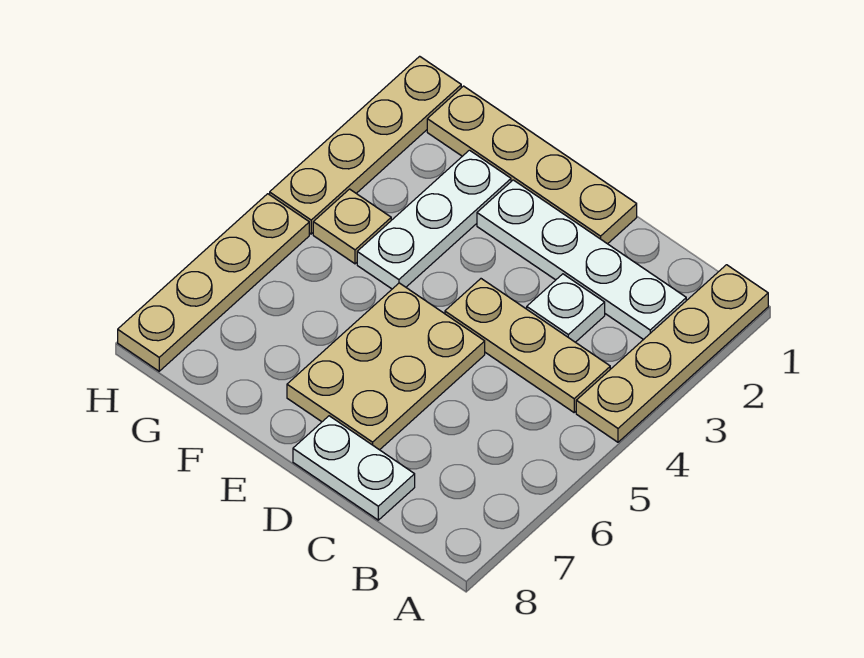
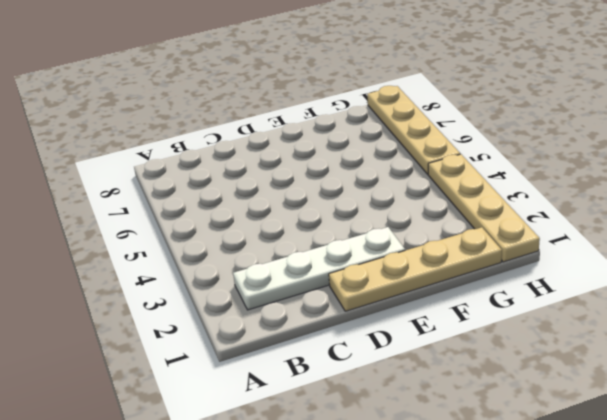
none -> tan plate A1:A4 level 1
none -> tan plate B4:D4 level 1

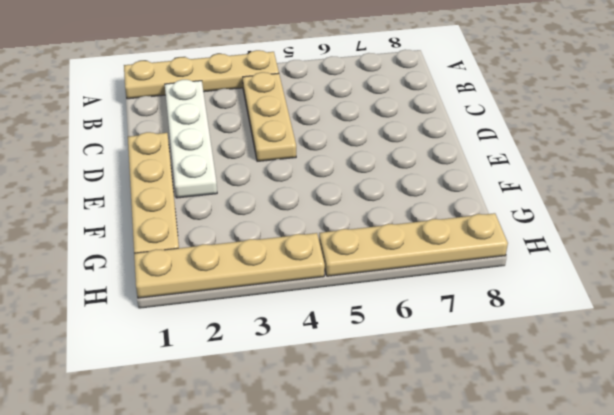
none -> white plate C3 level 1
none -> white plate C8:D8 level 1

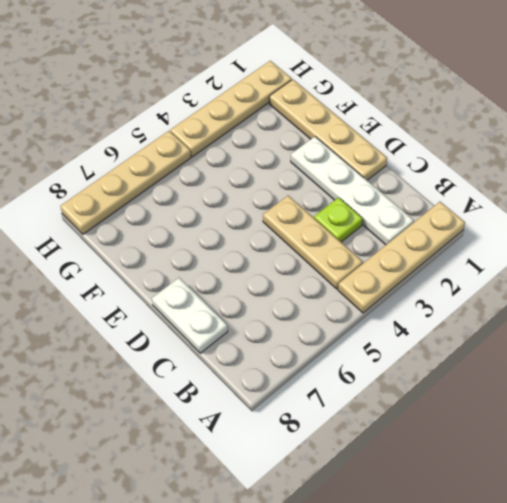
lime plate C3 level 1 -> white plate C3 level 1
none -> tan plate D5:E7 level 1
none -> white plate F2:F4 level 1

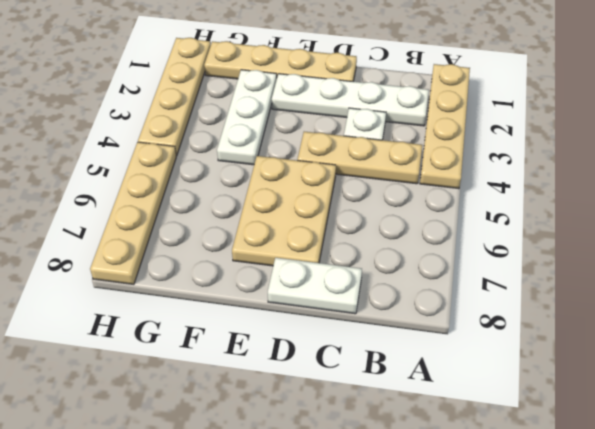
none -> tan plate G4 level 1

